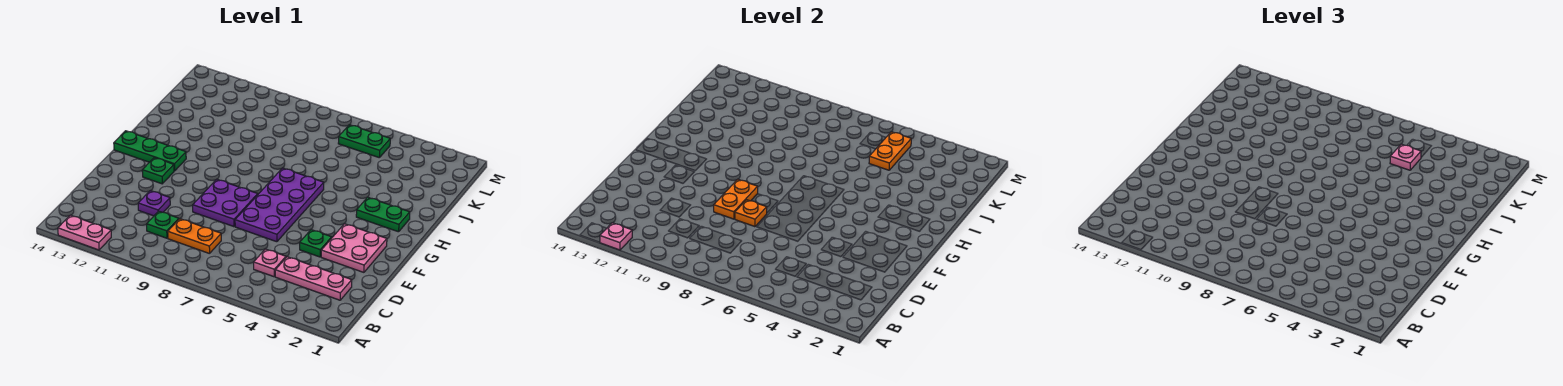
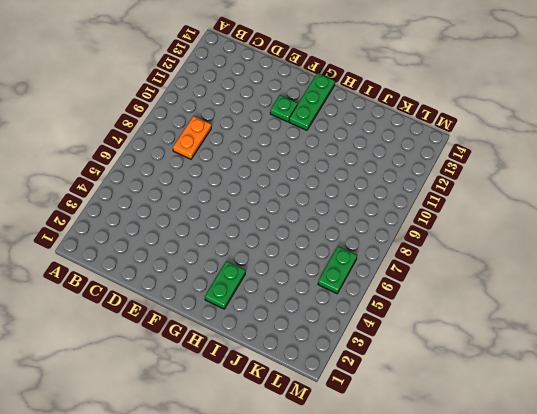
none -> pink plate A12:A13 level 1
none -> pink plate C2:C4 level 1
none -> pink plate C5 level 1

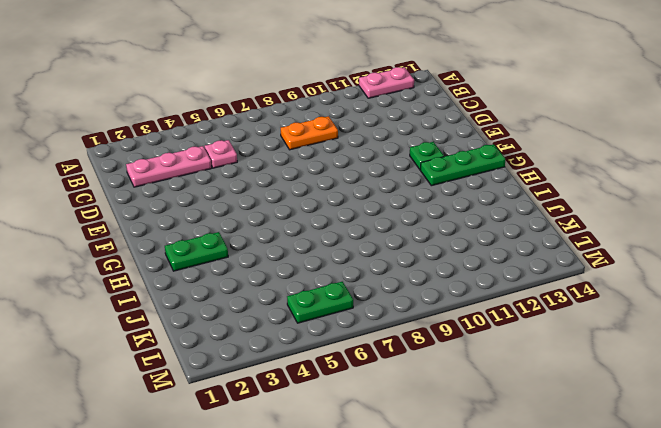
none -> green plate C10 level 1
none -> purple plate D11 level 1
none -> pink plate E2:F3 level 1

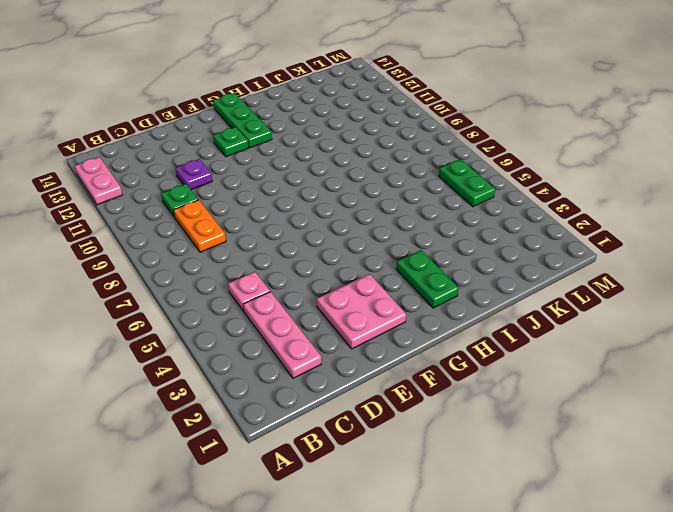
none -> green plate E4 level 1
none -> purple plate E6:H7 level 1
none -> purple plate E8:F9 level 1

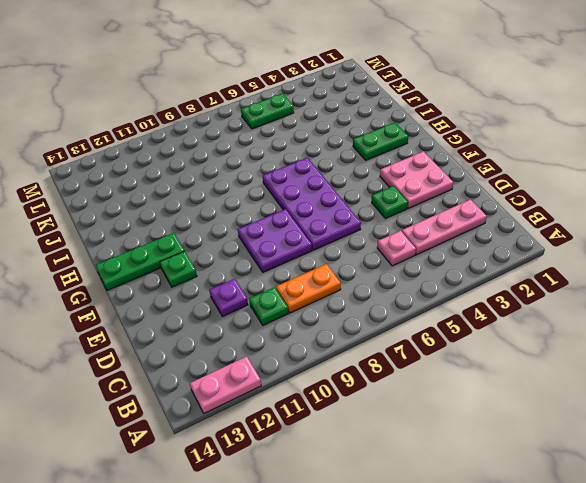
none -> pink plate A12 level 2
none -> orange plate E8 level 2
none -> orange plate E9:F9 level 2

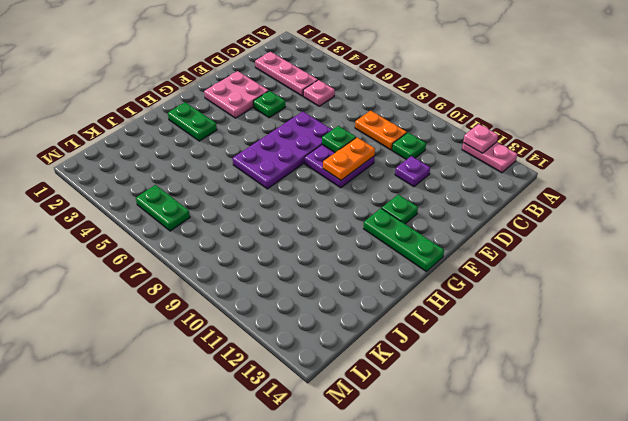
green plate E8 level 2 -> orange plate E8 level 2
none -> orange plate K5:L5 level 2
none -> pink plate K5 level 3

